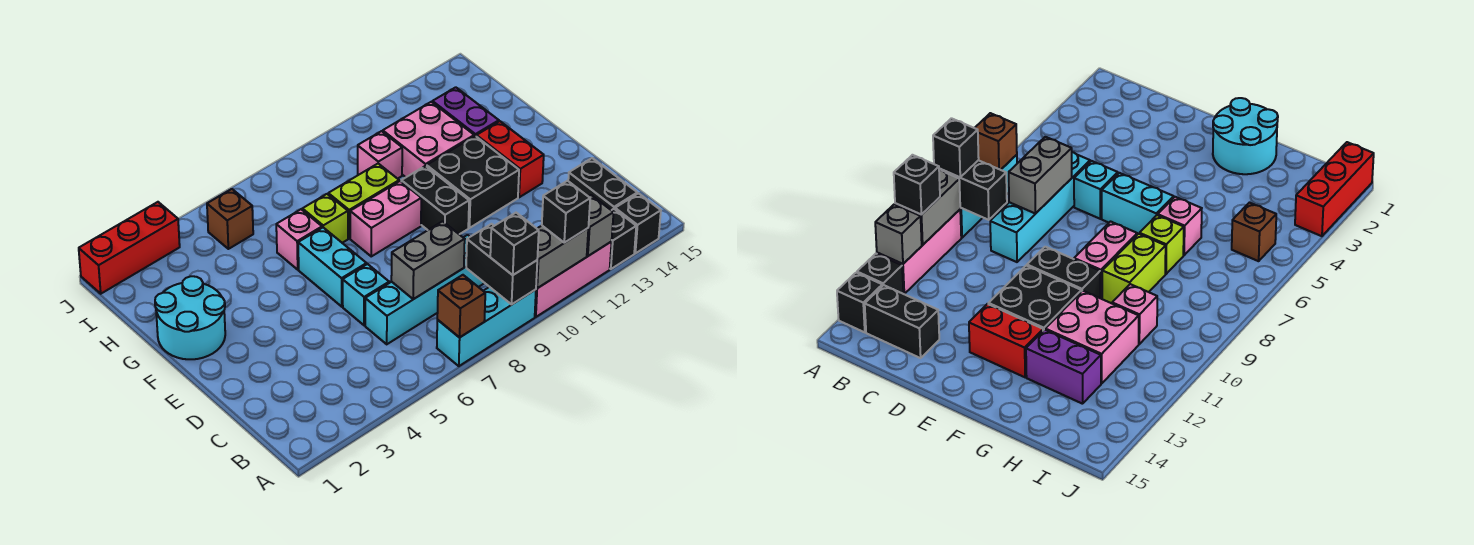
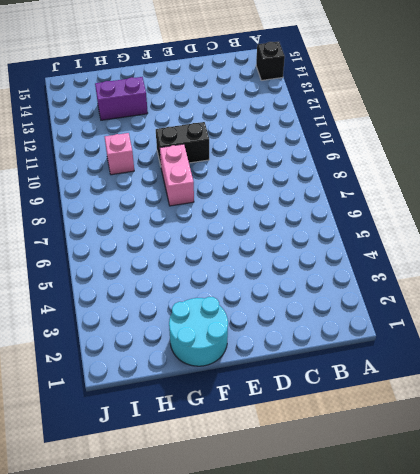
none -> cyan brick A7:A9 level 1
none -> pink brick A10:A12 level 1
none -> black brick A13 level 1

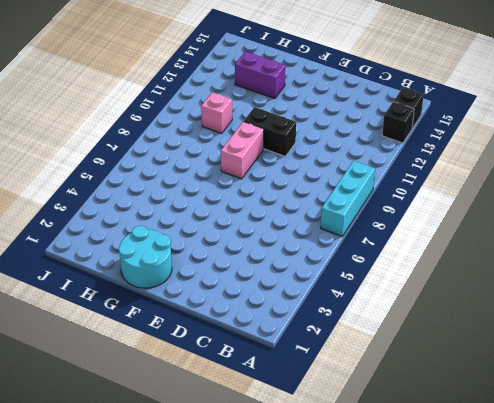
none -> pink brick A10:A12 level 1
none -> black brick B14:C14 level 1
none -> cyan brick C6:C9 level 1

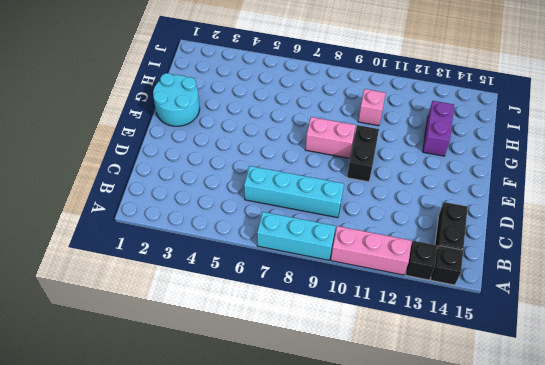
none -> cyan brick D6 level 1
none -> cyan brick E6:F6 level 1
none -> black brick E11:F12 level 1

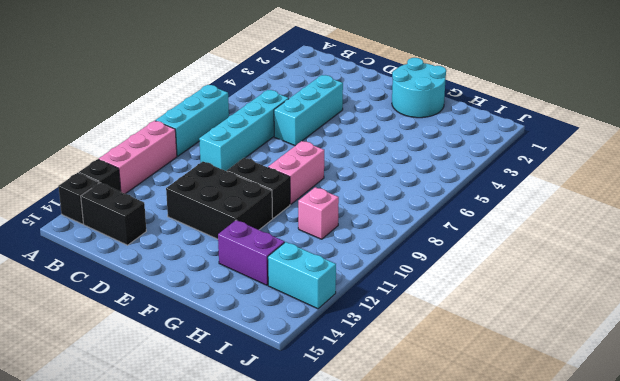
cyan brick D4:D6 level 1 -> cyan brick D6 level 1
black brick D11:F12 level 1 -> black brick E11:F12 level 1
cyan brick I13:J13 level 1 -> cyan brick E6:F6 level 1
none -> red brick E13:F13 level 1
none -> pink brick G6 level 1
none -> lime brick G7 level 1

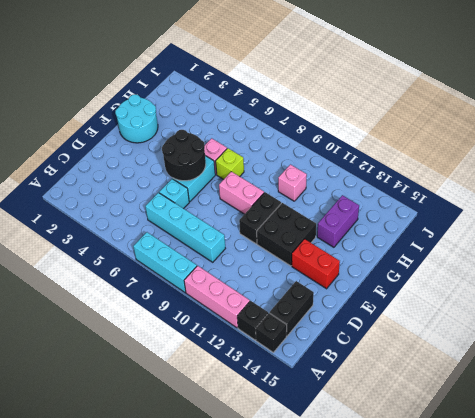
black round brick E5:F6 level 2 -> none
red brick E13:E14 level 1 -> red brick E13:F13 level 1
none -> lime brick G8:G9 level 1
none -> pink brick G11:H12 level 1
none -> brown brick I5 level 1

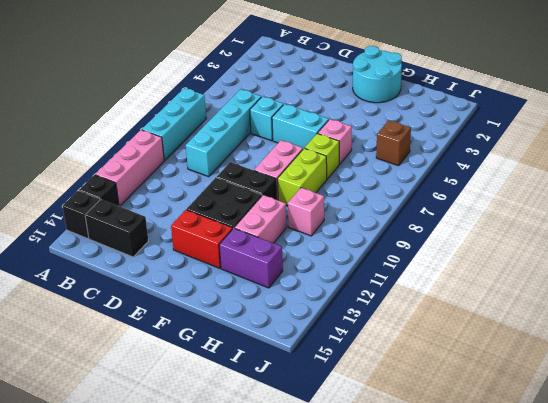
pink brick G11:G12 level 1 -> pink brick G11:H12 level 1
none -> red brick J1:J3 level 1
none -> brown brick A7 level 2
none -> black brick A9:B9 level 2

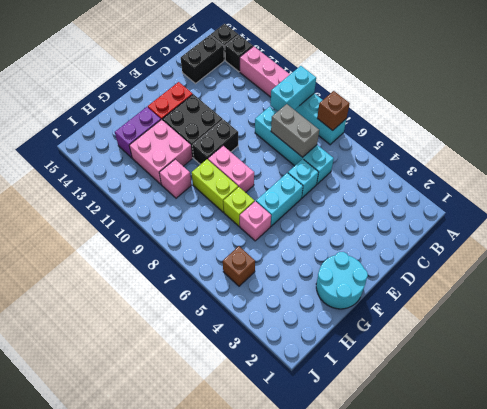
cyan brick A9:B9 level 2 -> black brick A9:B9 level 2
none -> red brick J1:J3 level 1
none -> grey brick A10:A11 level 2
none -> grey brick A12 level 2

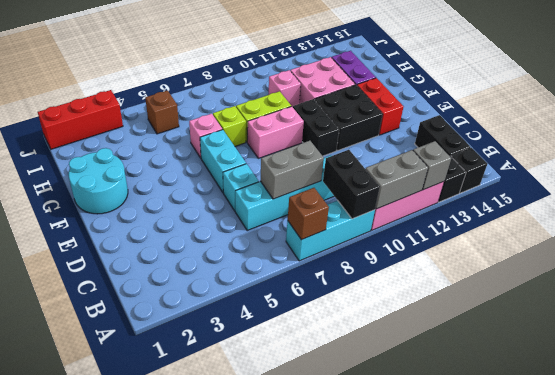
none -> black brick A9 level 3
none -> black brick A11 level 3

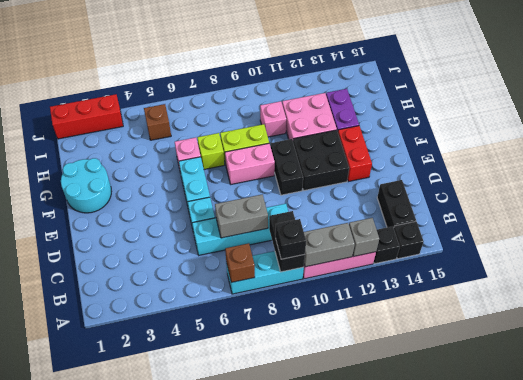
none -> black brick A11 level 3

